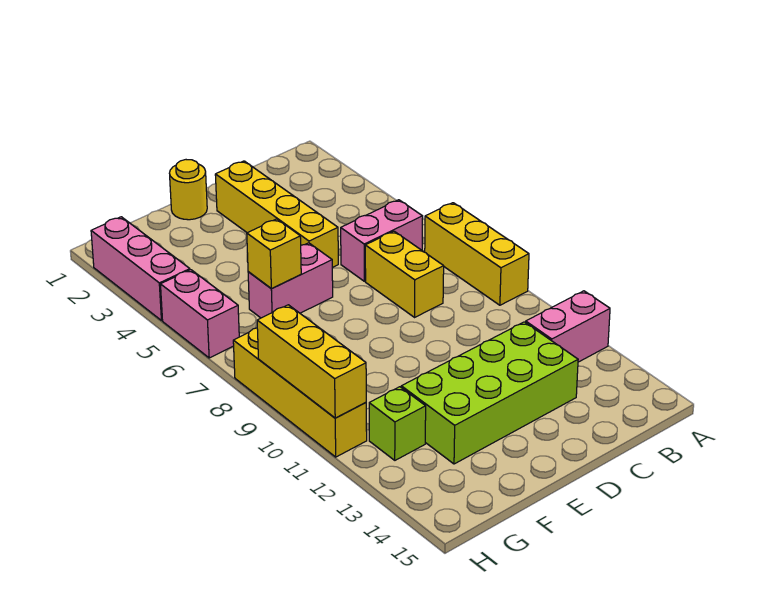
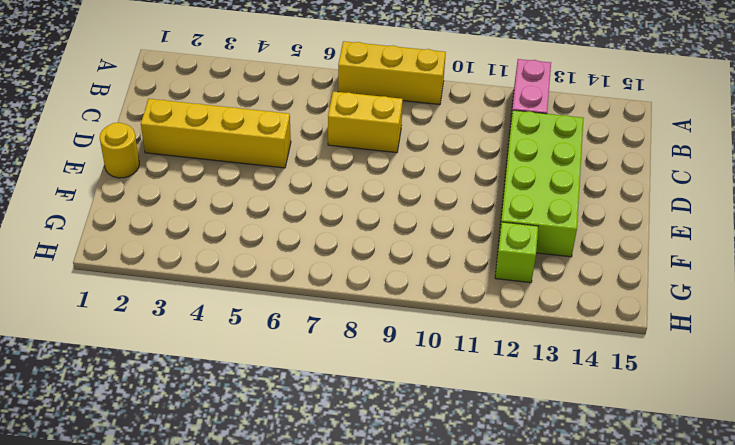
none -> pink brick B6:C6 level 1
none -> pink brick E6:F6 level 1
none -> pink brick H2:H4 level 1

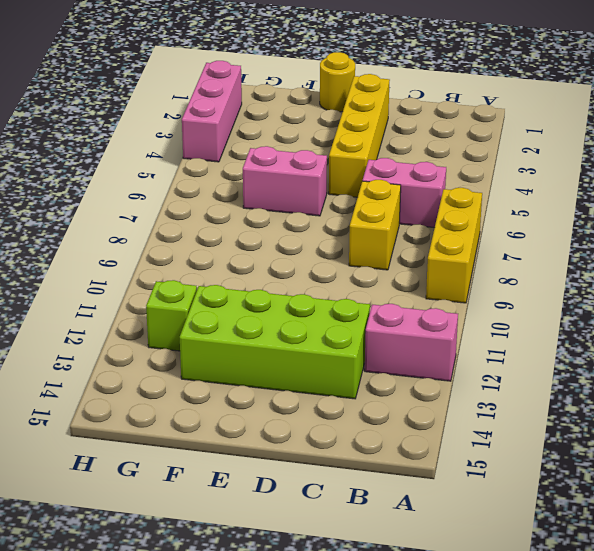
none -> pink brick H5:H6 level 1
none -> yellow brick H8:H11 level 1
none -> yellow brick F6 level 2

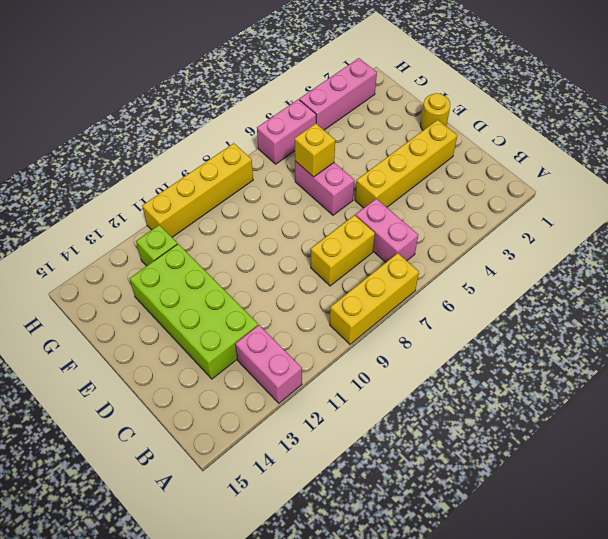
none -> yellow brick H9:H11 level 2

